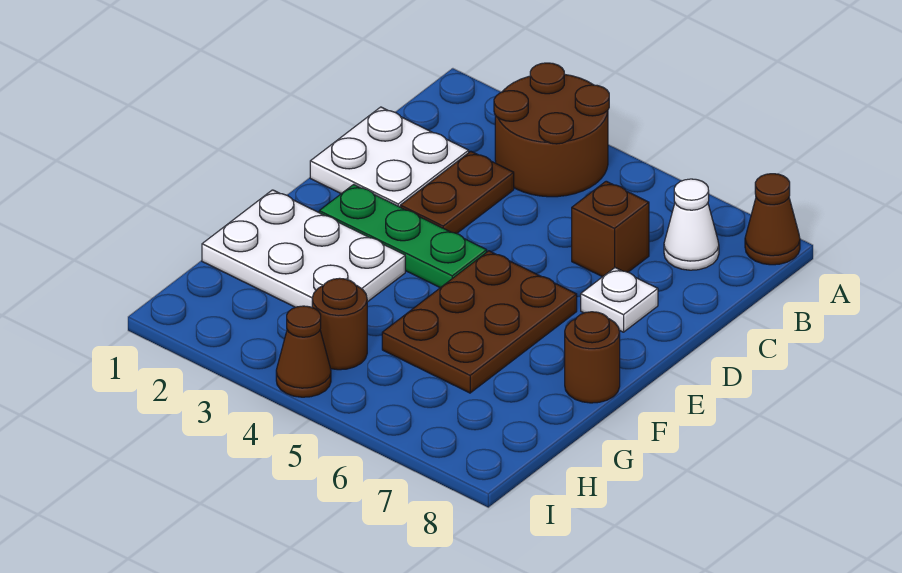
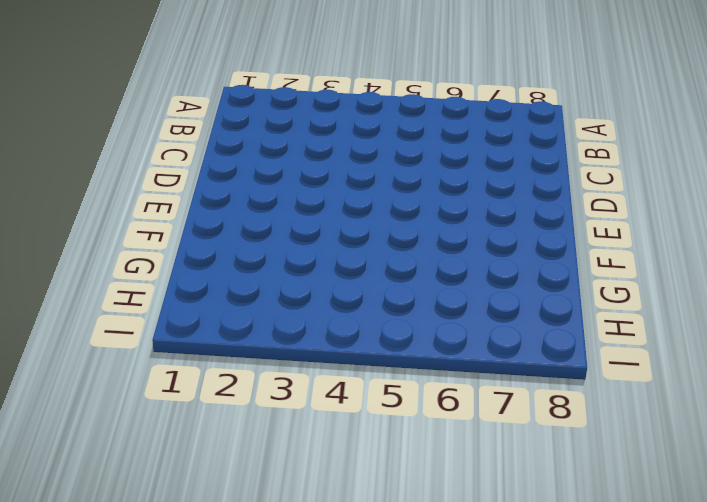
none -> brown round brick A3:B4 level 1
none -> brown cone A8 level 1
none -> white cone B7 level 1

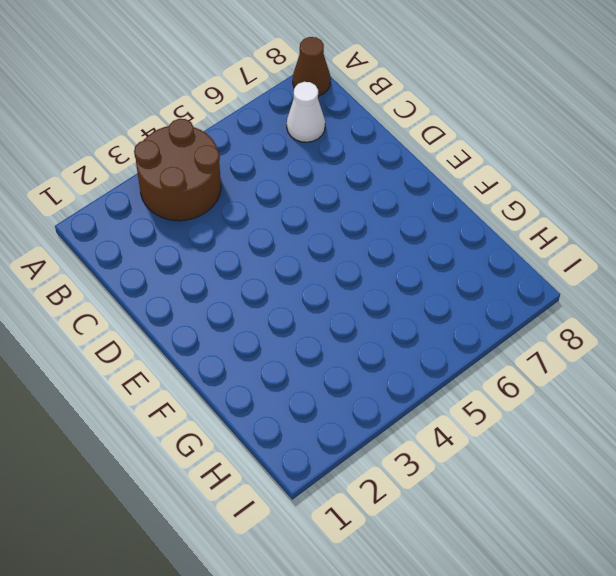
none -> white plate C1:D2 level 1
none -> brown plate C3:D3 level 1
none -> brown brick C6 level 1

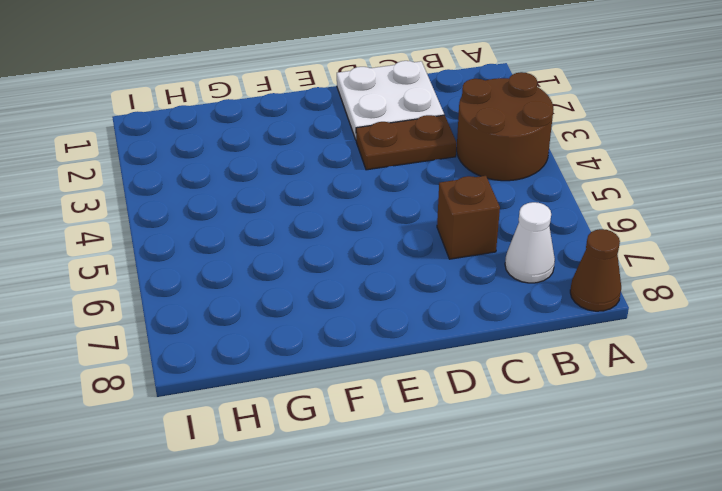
none -> white plate D7 level 1
none -> green plate E2:E4 level 1
none -> brown plate E5:G6 level 1

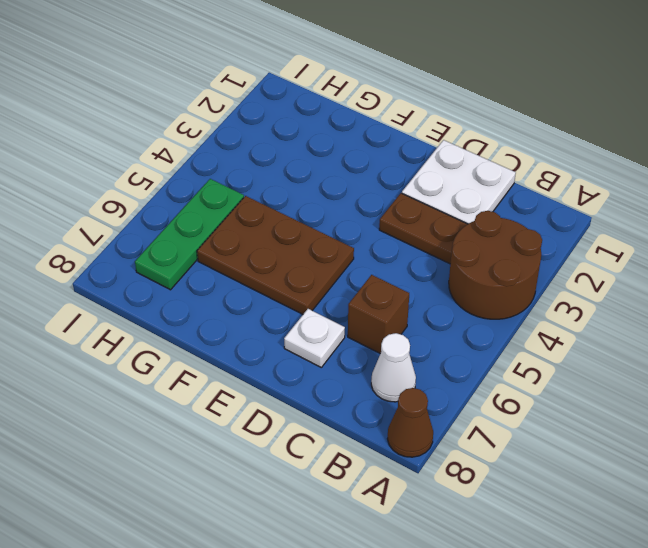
green plate H5:H7 level 1 -> green plate E2:E4 level 1
none -> white plate F1:G3 level 1
none -> brown round brick F8 level 1
none -> brown round brick H4 level 1

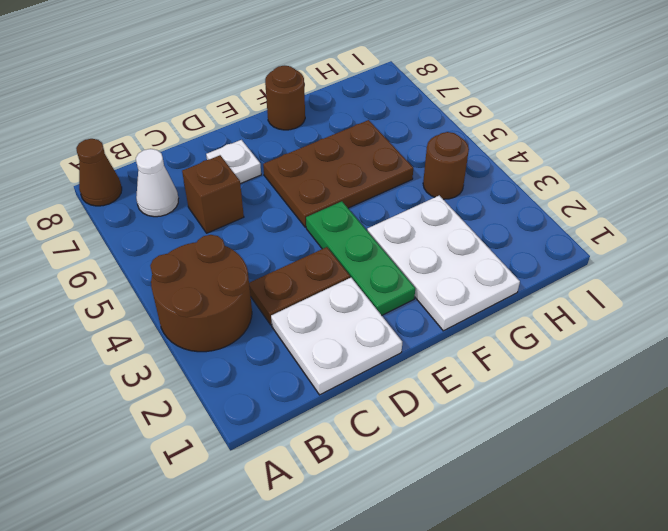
none -> brown cone I4 level 1

